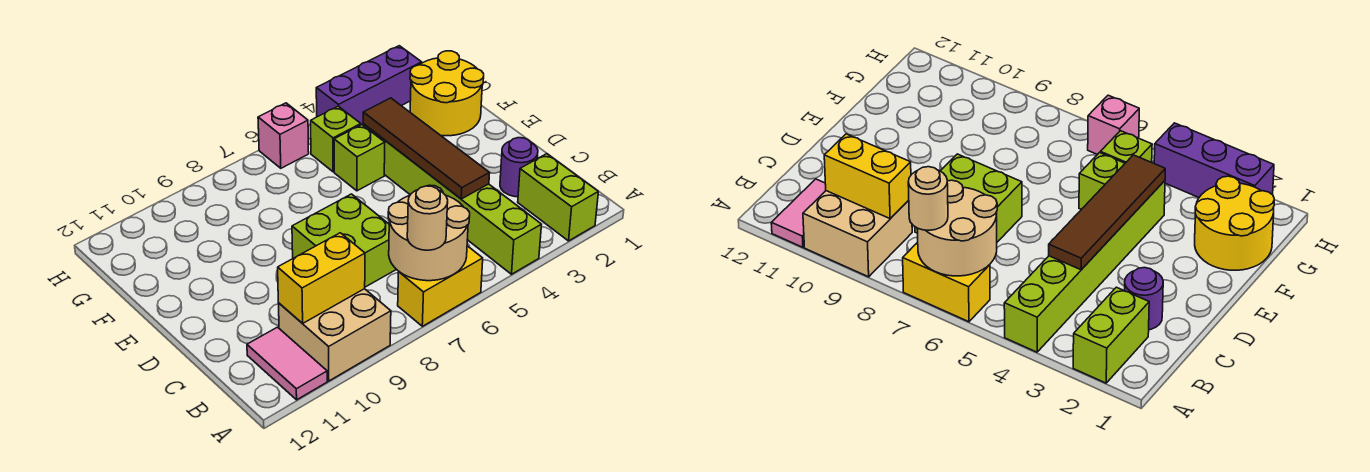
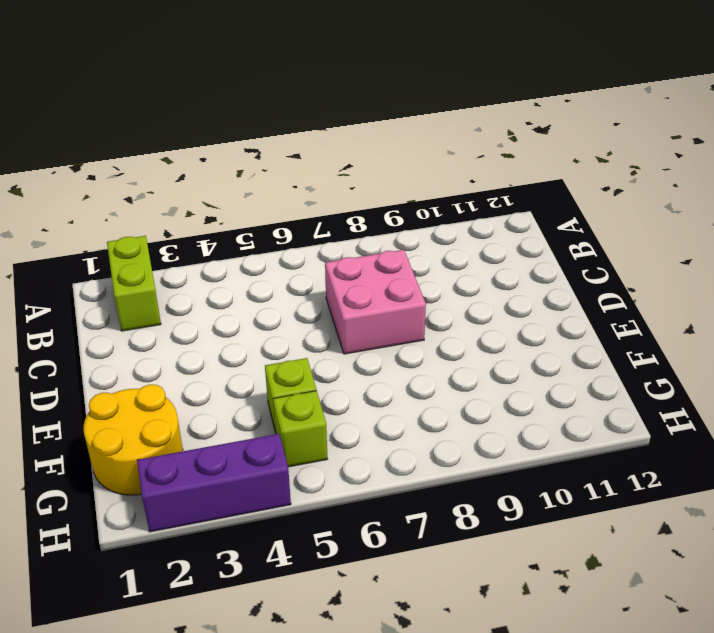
pink brick C7:D8 level 1 -> lime brick C7:D8 level 1
none -> lime brick A4:F4 level 1
none -> yellow brick A6:A7 level 1
none -> tan brick A9:B10 level 1

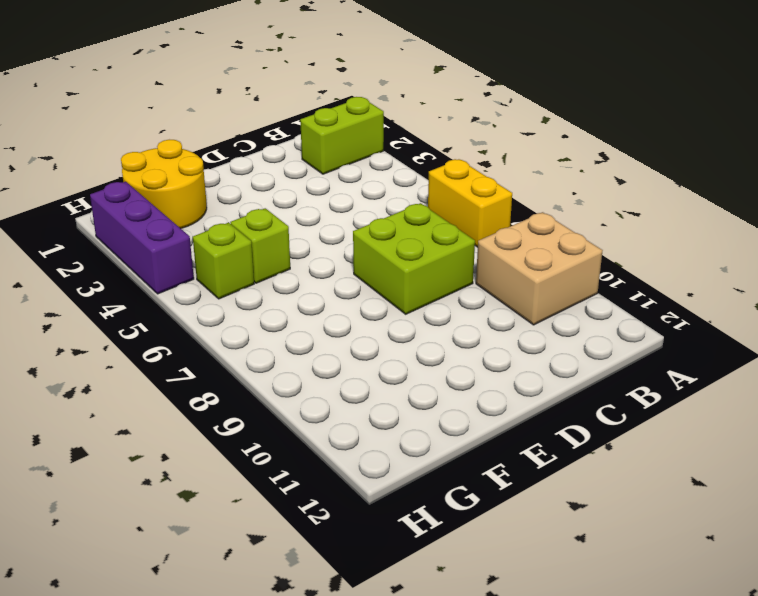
none -> lime brick A4:F4 level 1
none -> pink tile A11:B11 level 1
none -> purple round brick C2 level 1

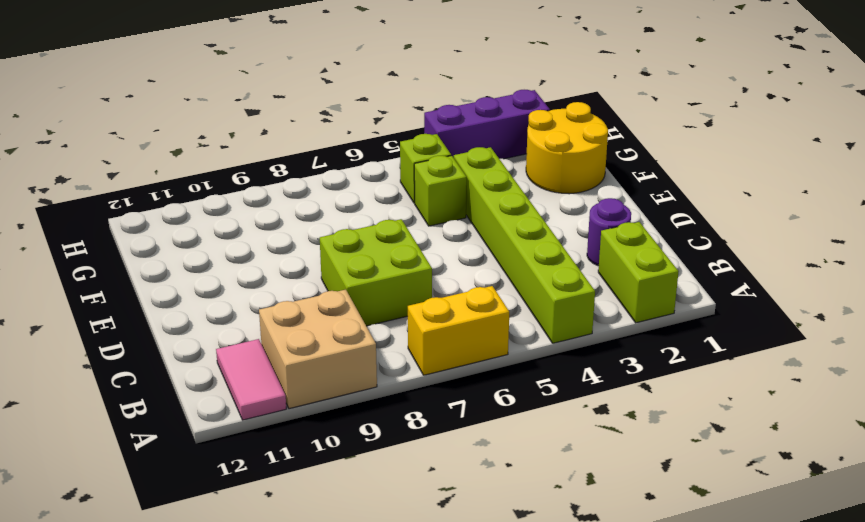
none -> pink brick H6 level 1
none -> tan round brick A6:B7 level 2
none -> yellow brick B9:B10 level 2

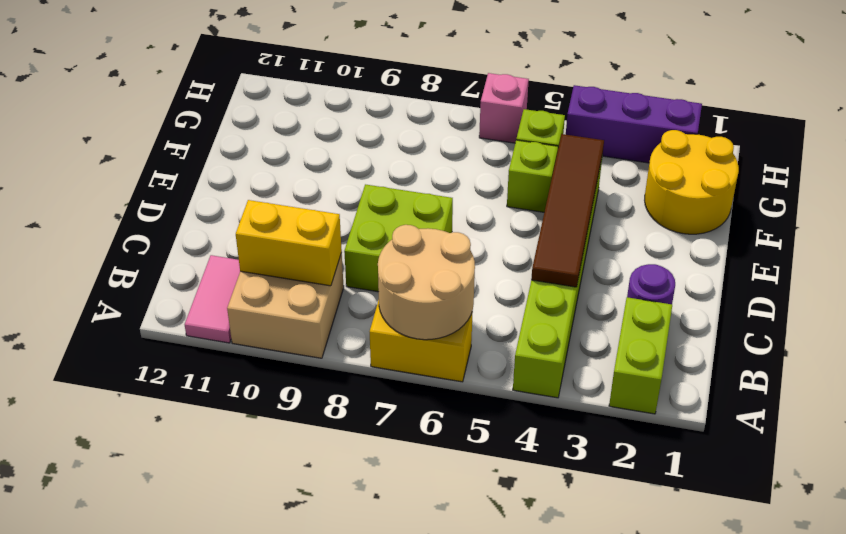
none -> tan round brick A7 level 3

